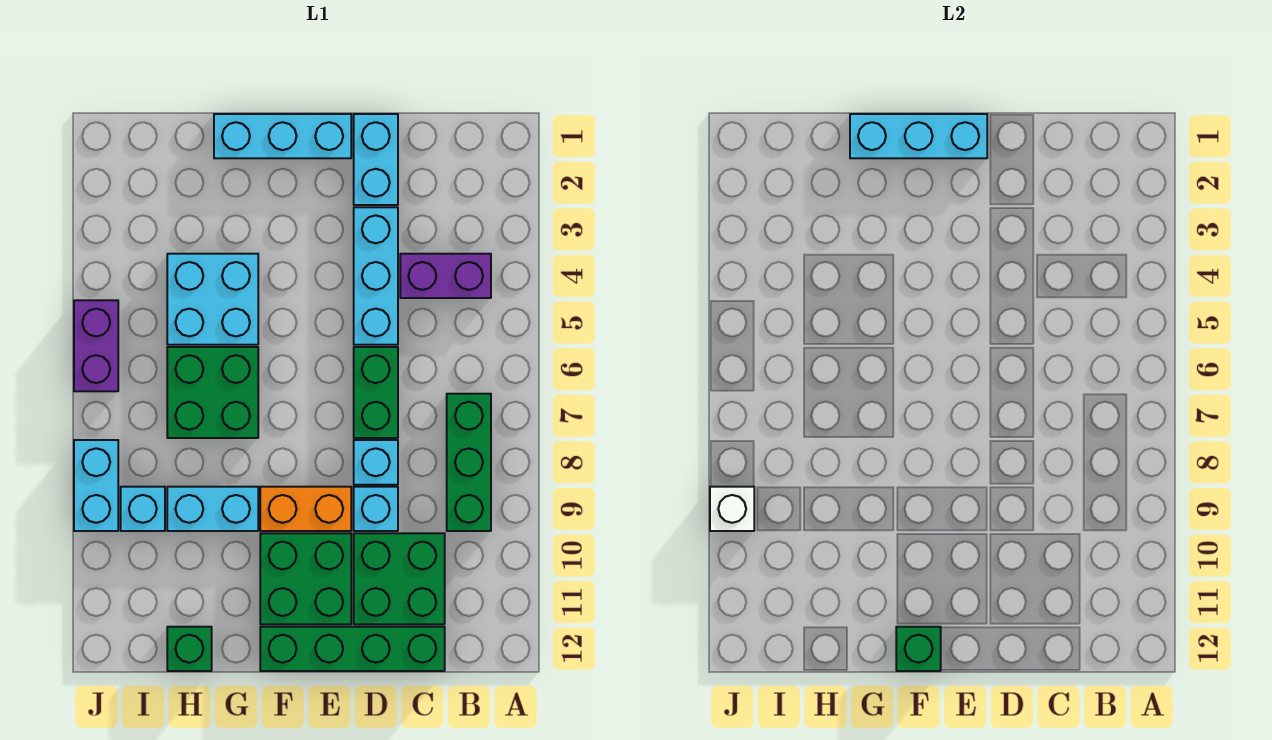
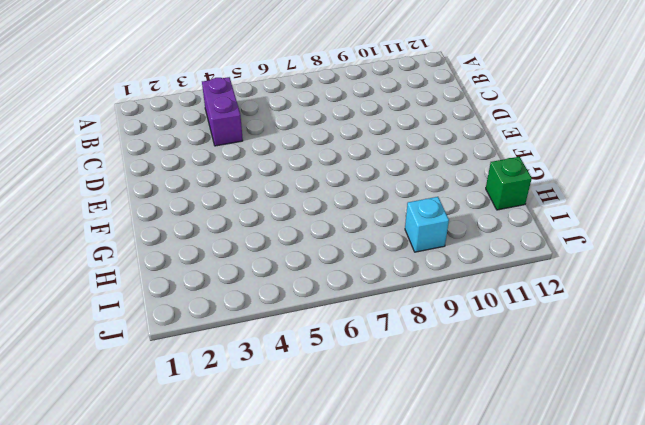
none -> green brick B7:B9 level 1
none -> green brick C10:D11 level 1
none -> green brick C12:F12 level 1

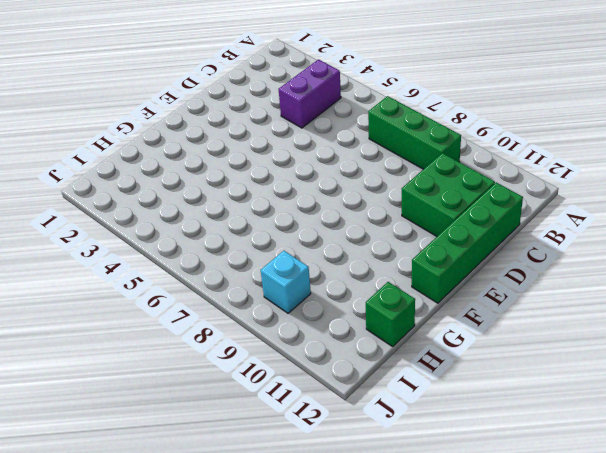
none -> cyan brick D1:D2 level 1
none -> cyan brick D3:D5 level 1
none -> green brick D6:D7 level 1

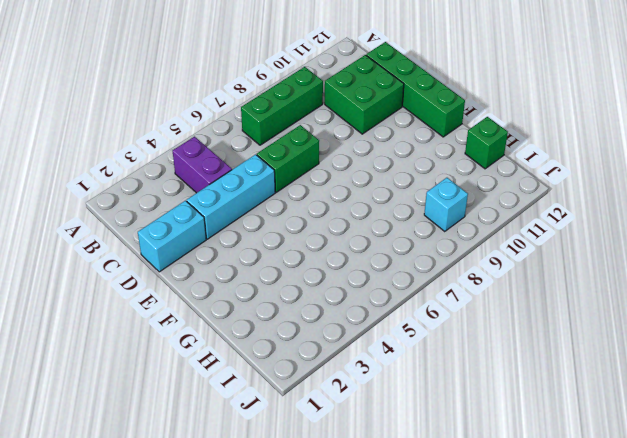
none -> cyan brick D8 level 1
none -> cyan brick D9 level 1
none -> cyan brick E1:G1 level 1

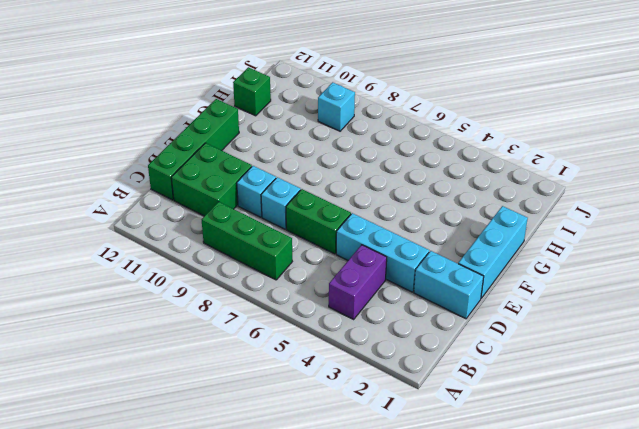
none -> orange brick E9:F9 level 1
none -> green brick E10:F11 level 1
none -> cyan brick G4:H5 level 1

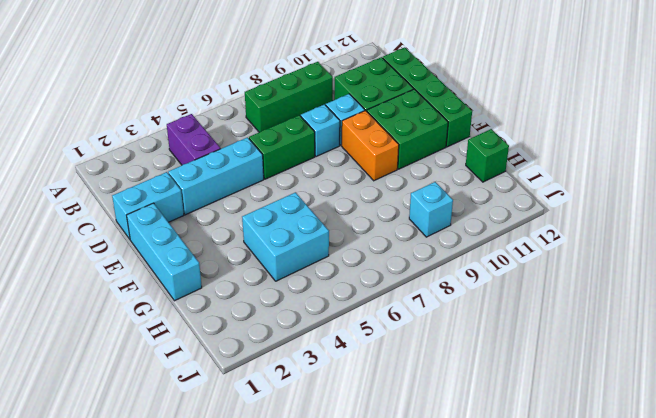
none -> green brick G6:H7 level 1
none -> cyan brick G9:H9 level 1
none -> purple brick J5:J6 level 1

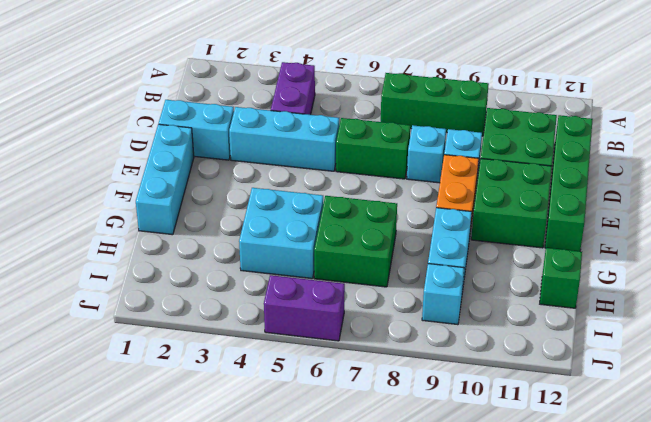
none -> cyan brick J8:J9 level 1
none -> cyan brick E1:G1 level 2
none -> green brick F12 level 2

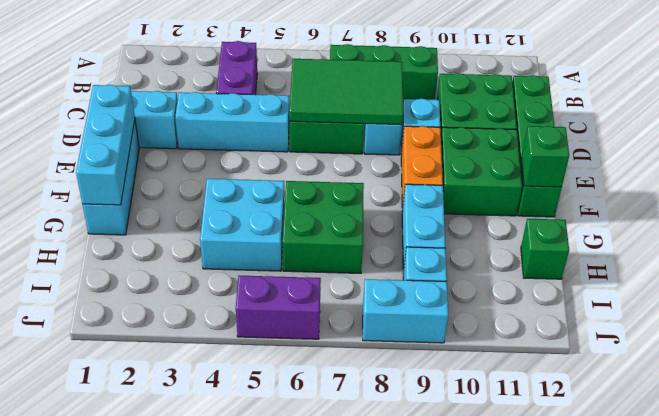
green tile C6:D8 level 2 -> none
none -> white brick J9 level 2

